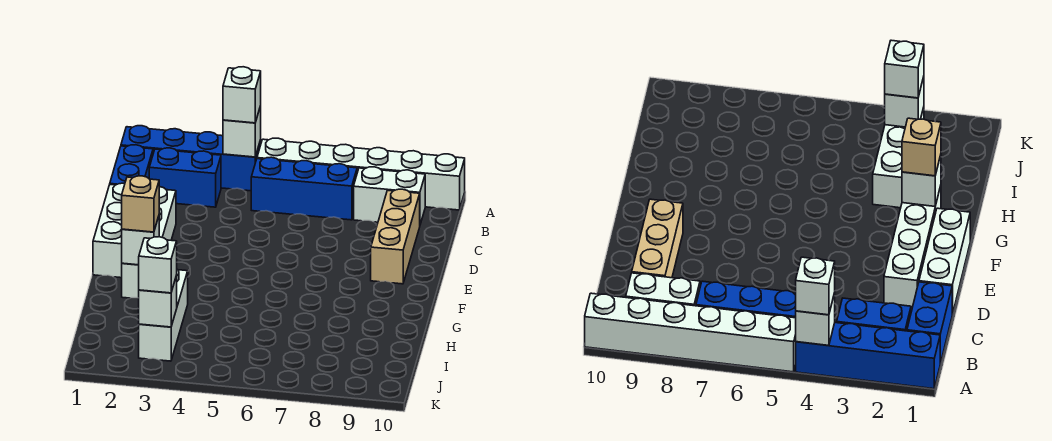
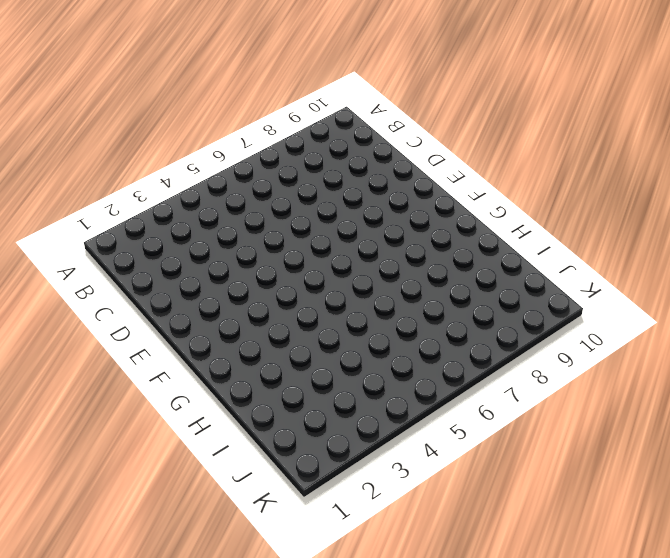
none -> blue brick A1:A4 level 1
none -> white brick A5:A10 level 1
none -> blue brick B1:C1 level 1

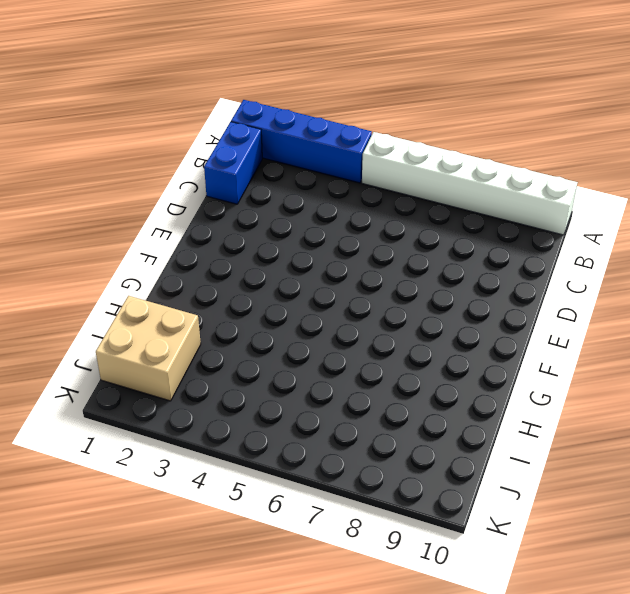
tan brick I1:J2 level 1 -> none
none -> blue brick B2:B3 level 1
none -> blue brick B5:B7 level 1
none -> white brick B8:B9 level 1

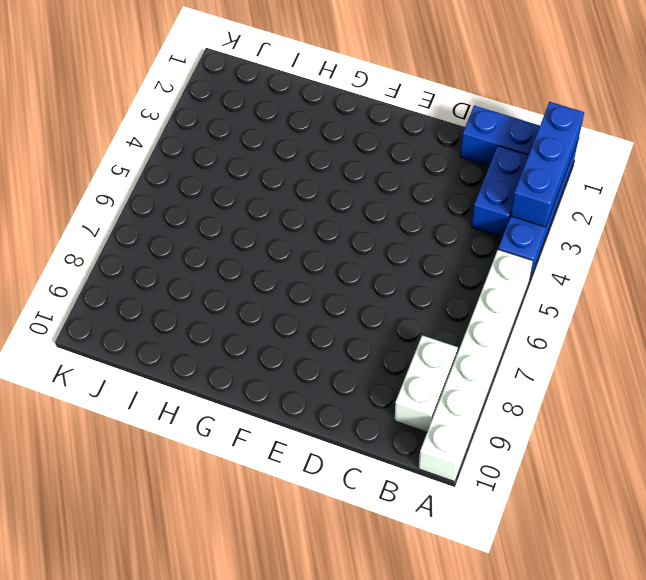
blue brick A1:A3 level 2 -> blue brick B5:B7 level 1
none -> tan brick C9:E9 level 1
none -> white brick D1:F1 level 1
none -> white brick D2:G2 level 1

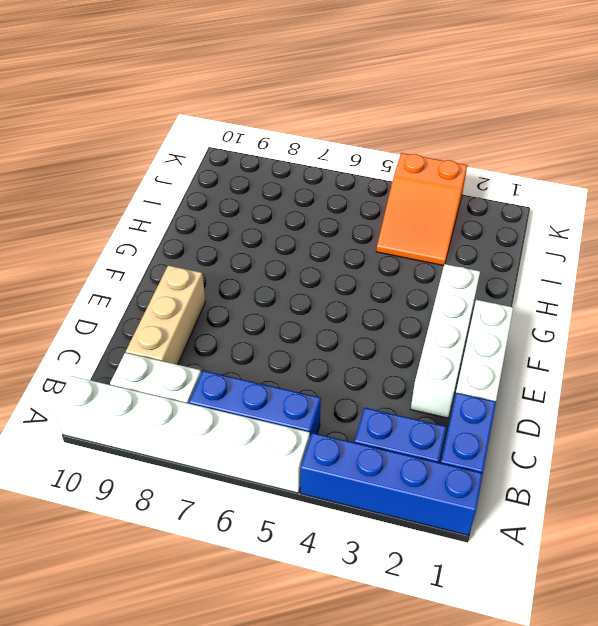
orange slope I3:K4 level 1 top K -> white brick H3:J3 level 1
none -> white brick A4 level 2
none -> white brick G2 level 2
none -> white brick J3 level 2

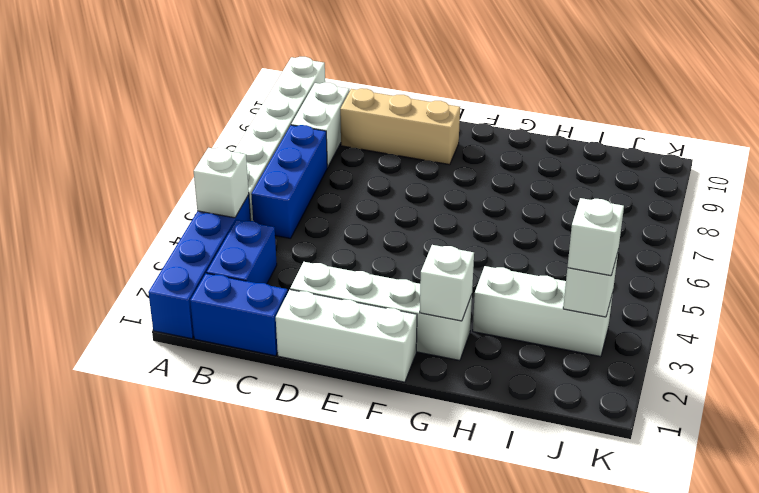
none -> white brick A4 level 3
none -> tan brick G2 level 3

